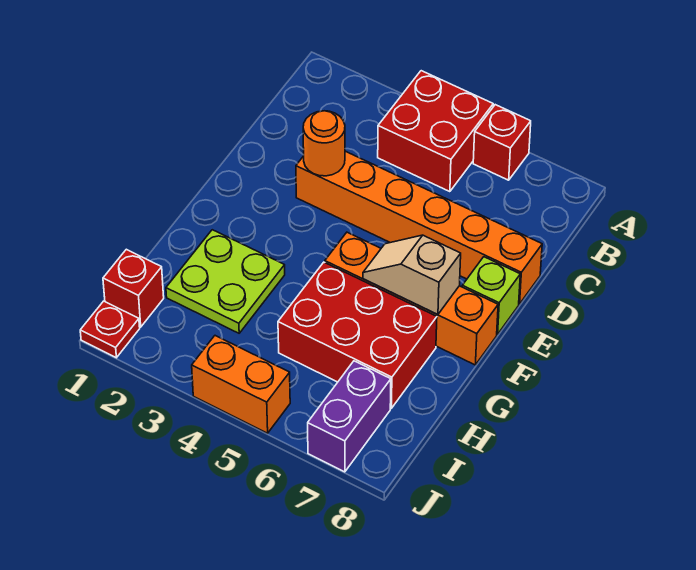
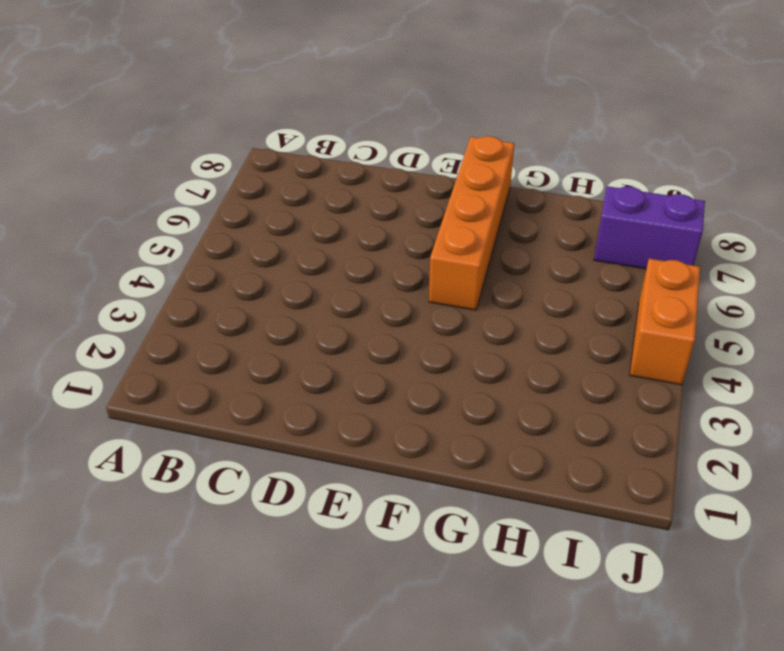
none -> red brick A4:B5 level 1
none -> red brick A6 level 1
none -> orange brick D3:D8 level 1

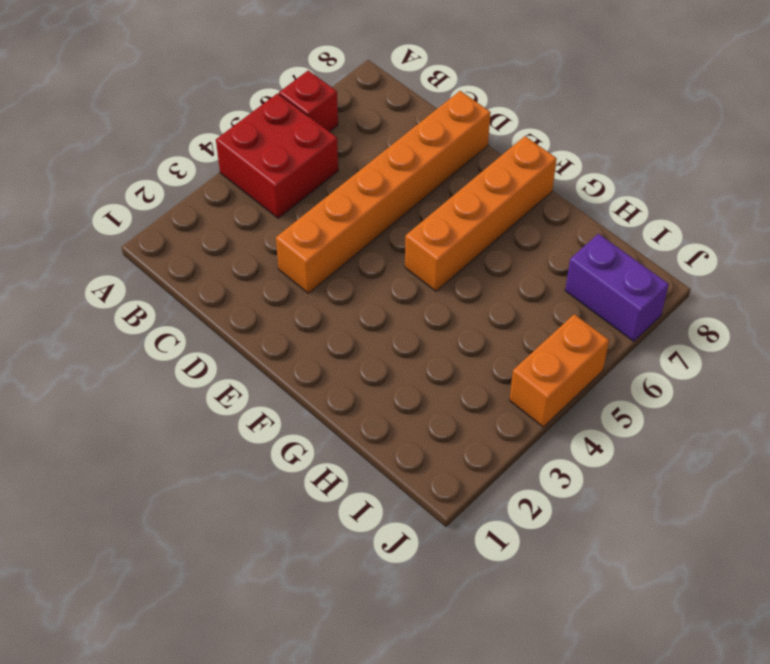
none -> lime brick E8 level 1
none -> lime plate G2:H3 level 1
none -> red brick G5:H7 level 1

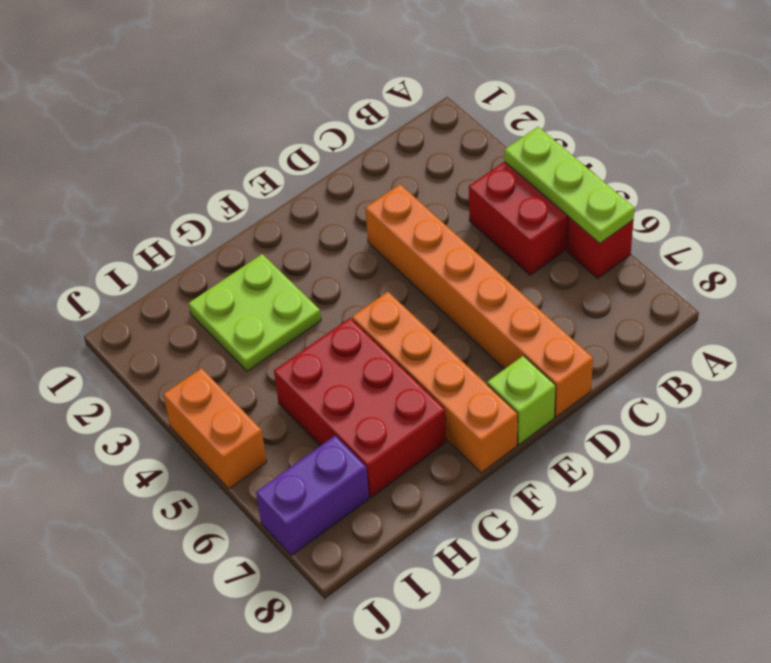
lime plate A4:A6 level 2 -> none
none -> red brick I1 level 1
none -> red plate J1 level 1
none -> orange round brick D3 level 2

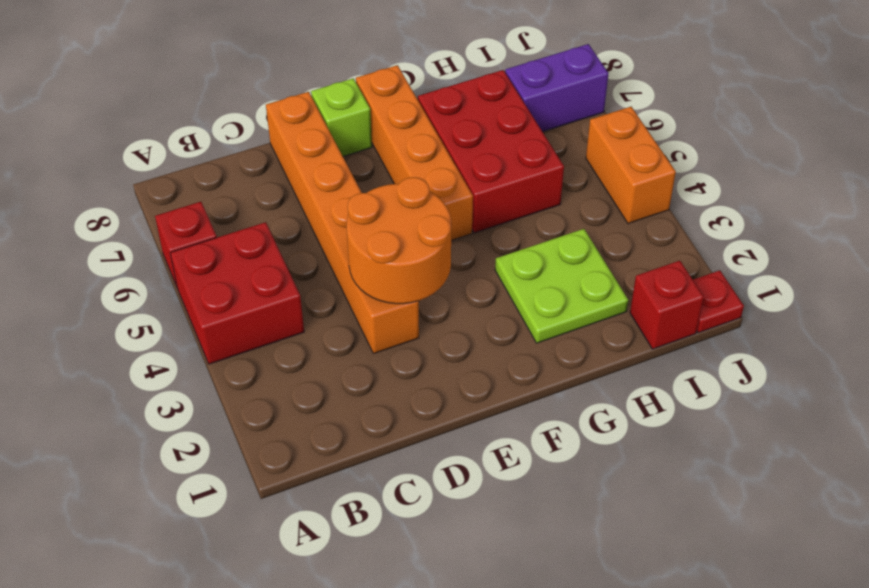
orange round brick D3:E4 level 2 -> orange round brick D3 level 2
none -> tan slope F6:F7 level 2 top 7

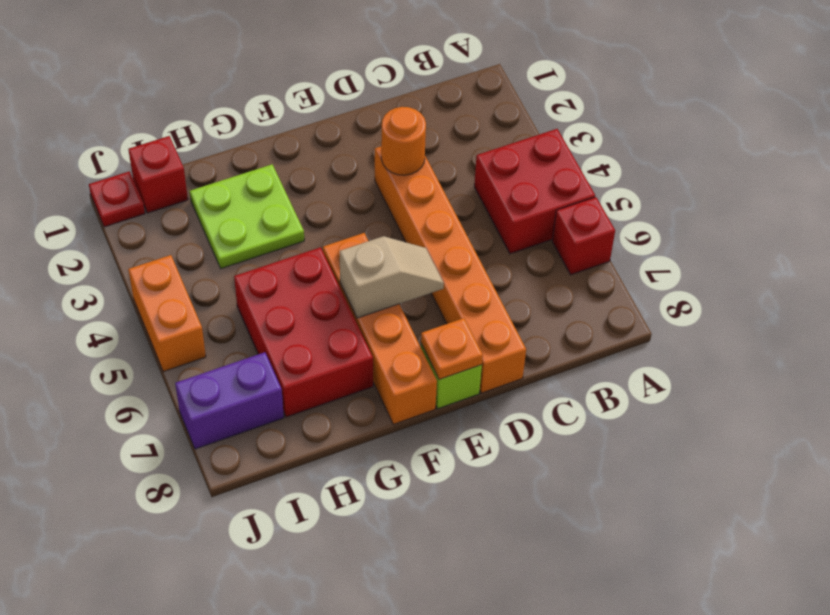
tan slope E6:F6 level 2 top F -> tan slope F6:F7 level 2 top 7
orange plate E8 level 2 -> none

